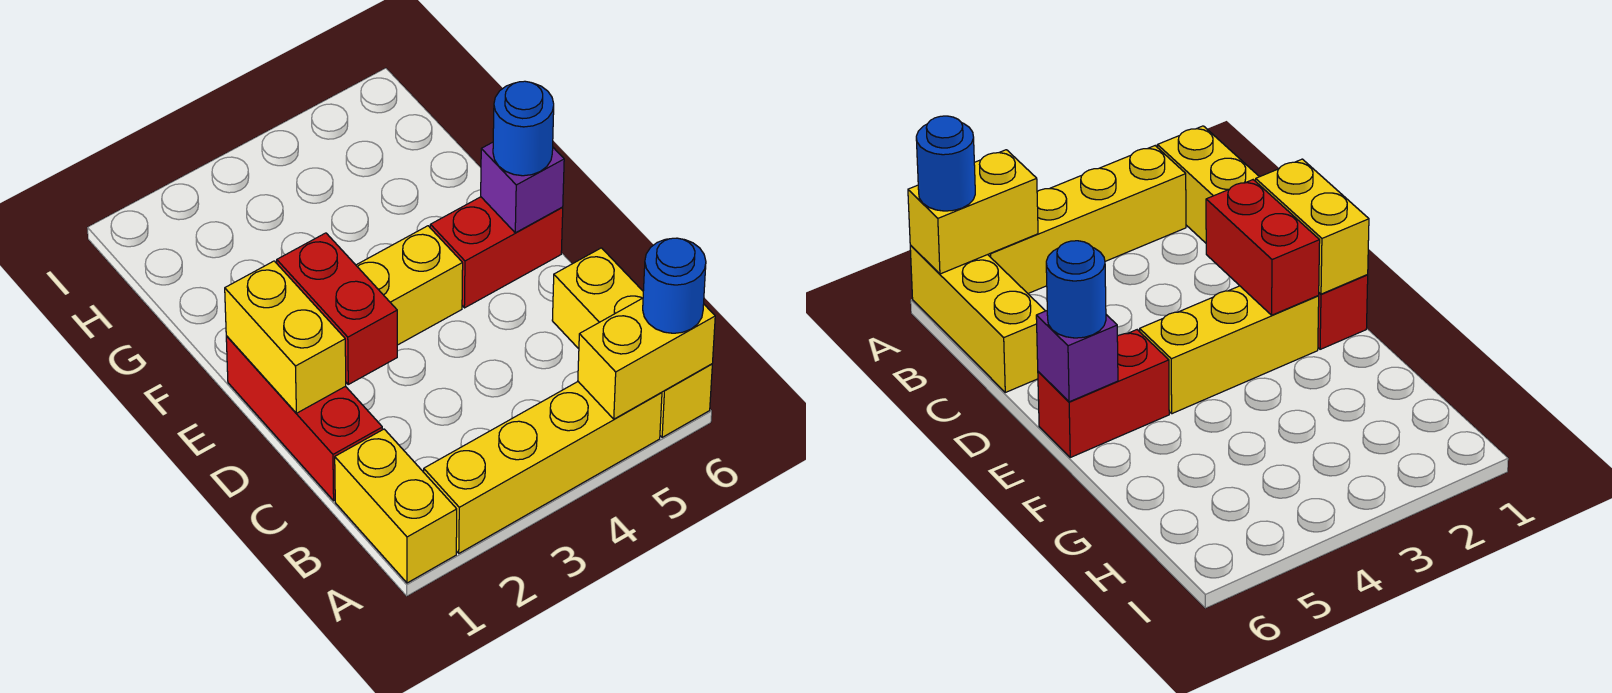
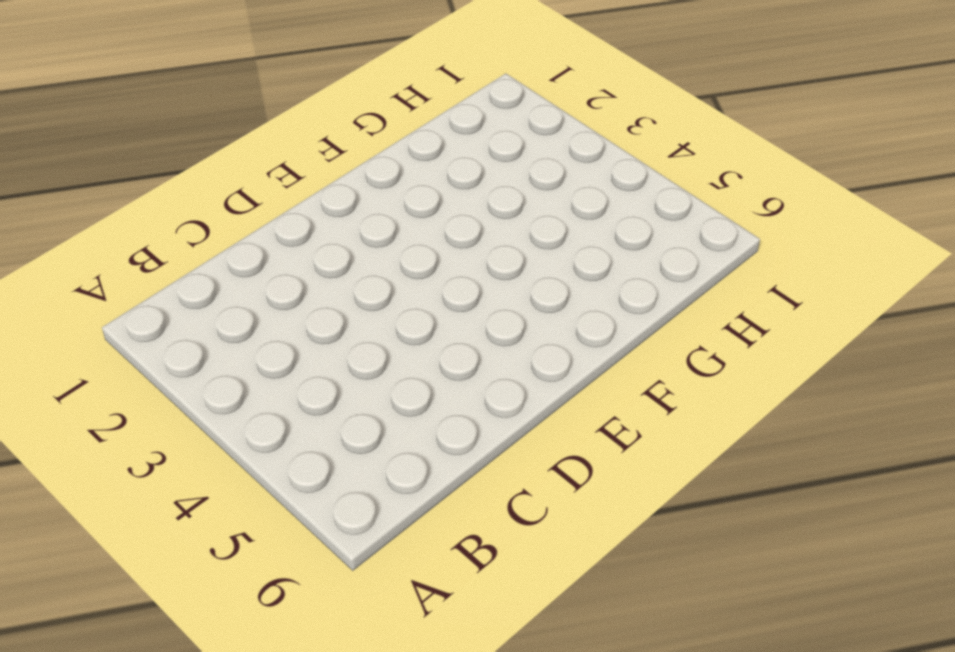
none -> yellow brick A1:B1 level 1
none -> yellow brick A2:A5 level 1
none -> yellow brick A6:C6 level 1

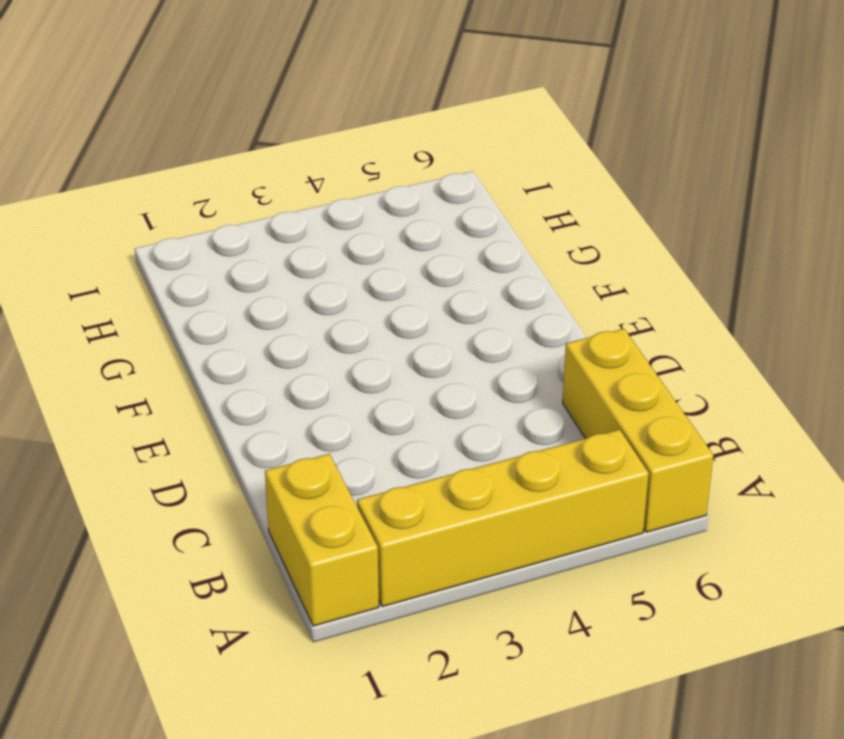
none -> red brick C1:E1 level 1
none -> yellow brick E2:E4 level 1
none -> red brick E5:E6 level 1

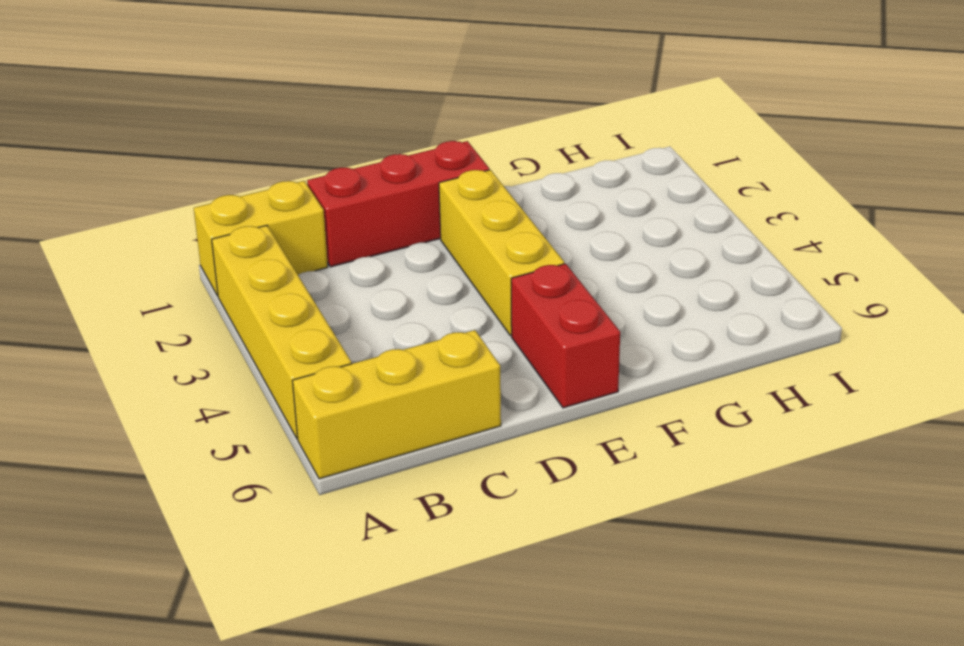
none -> yellow brick A5:A6 level 2
none -> yellow brick D1:E1 level 2
none -> red brick D2:E2 level 2

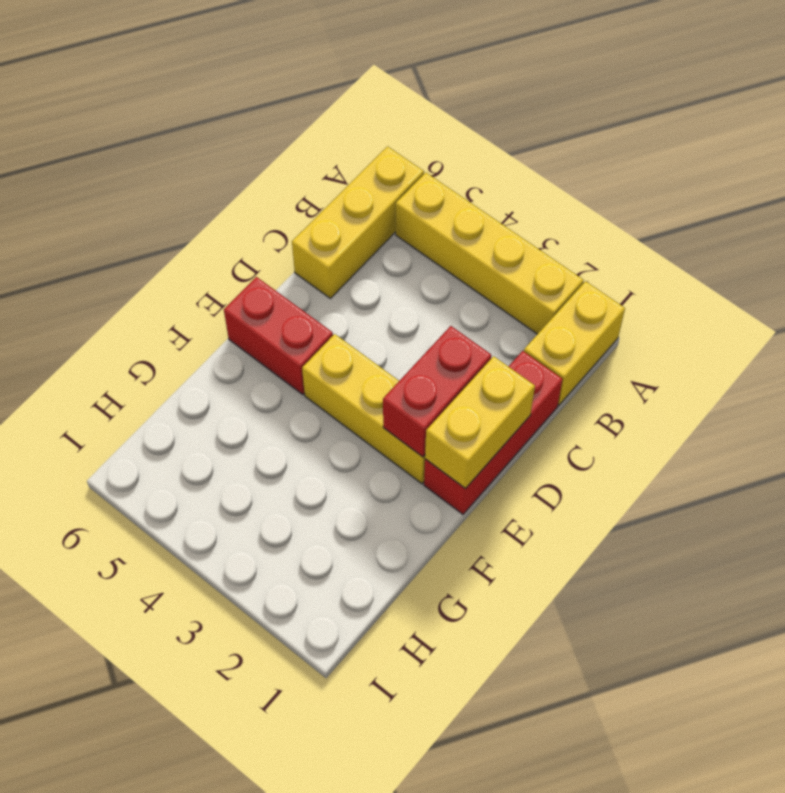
none -> yellow brick A5:A6 level 2
none -> purple brick E6 level 2
none -> blue round brick A6 level 3

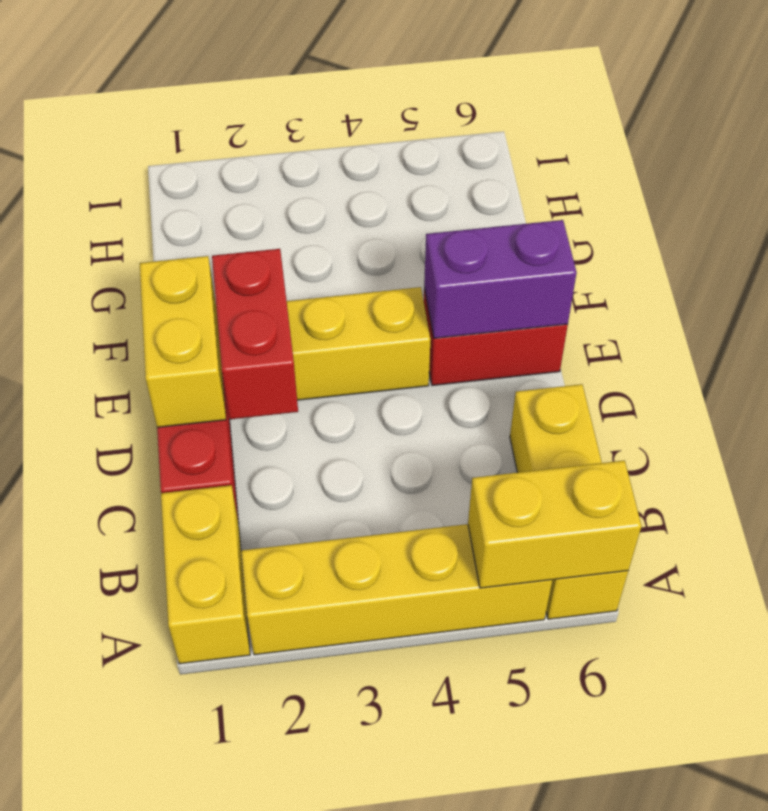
purple brick E5:E6 level 2 -> purple brick E6 level 2
none -> blue round brick A6 level 3
none -> blue round brick E6 level 3

